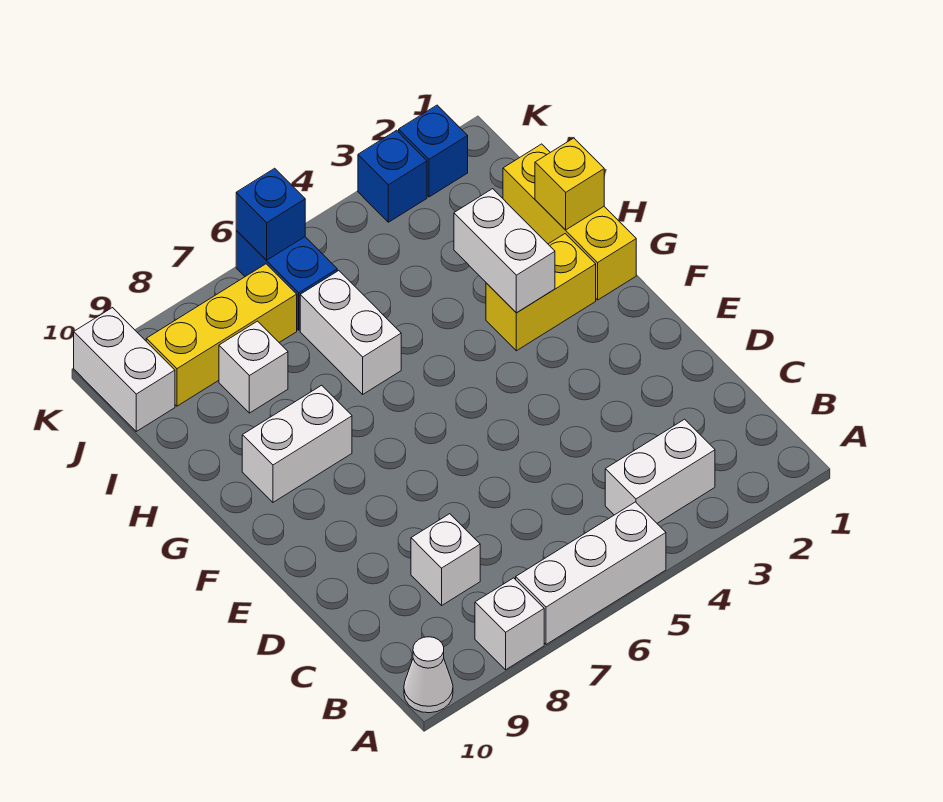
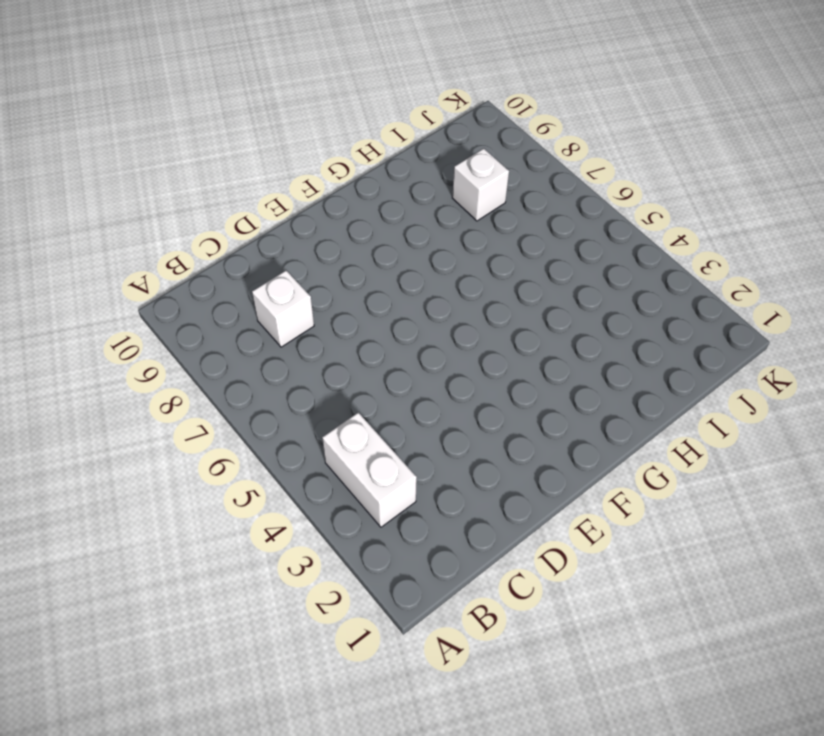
none -> white brick A5:A7 level 1
none -> white brick A8 level 1
none -> white cone A10 level 1

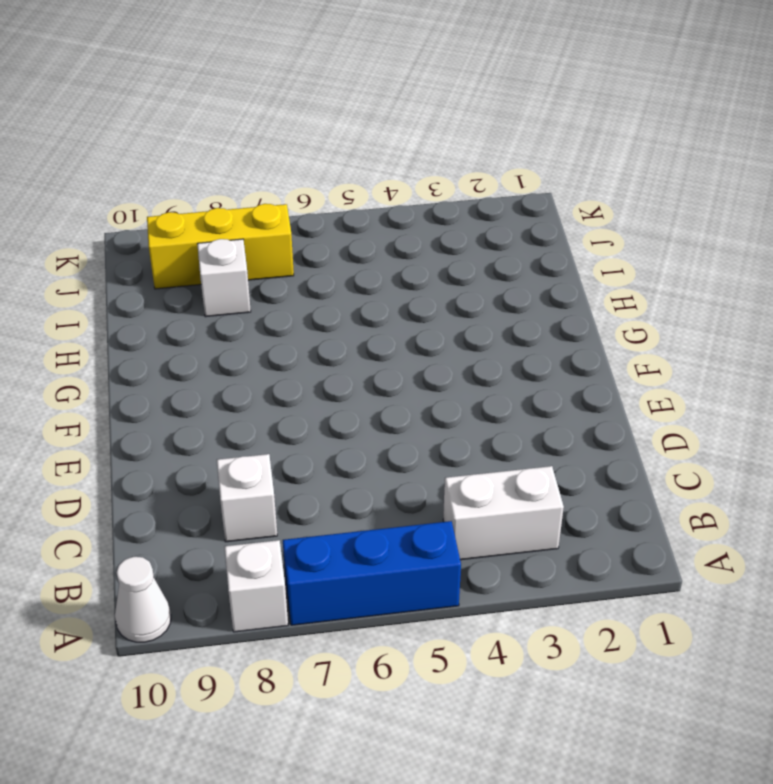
blue brick A5:A7 level 1 -> white brick A5:A7 level 1
none -> yellow brick G1:I1 level 1
none -> yellow brick G2:G3 level 1
none -> white brick G8:G9 level 1

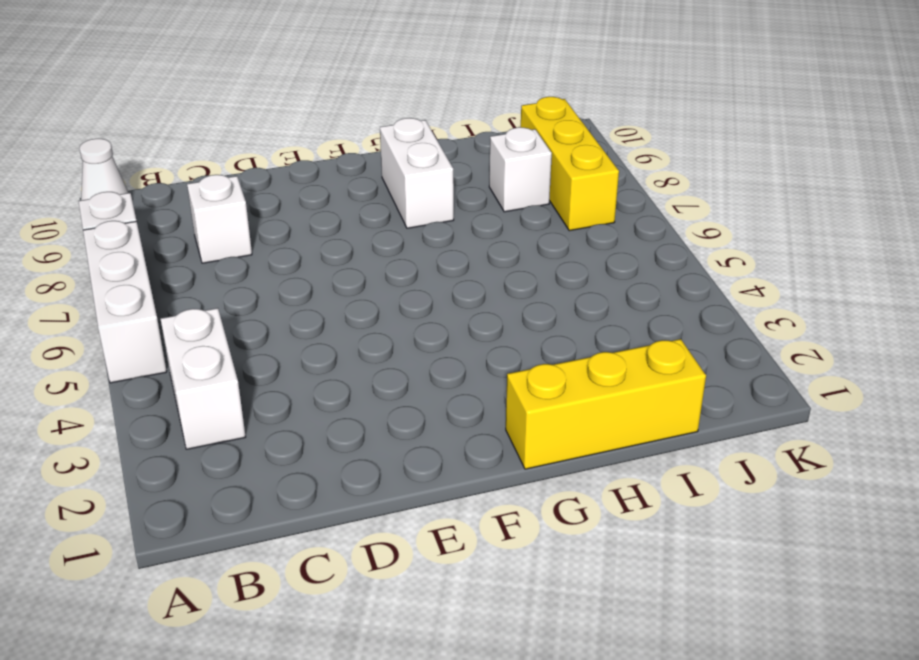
none -> yellow brick G2:G3 level 1
none -> white brick H6:I6 level 1
none -> blue brick J6:K6 level 1

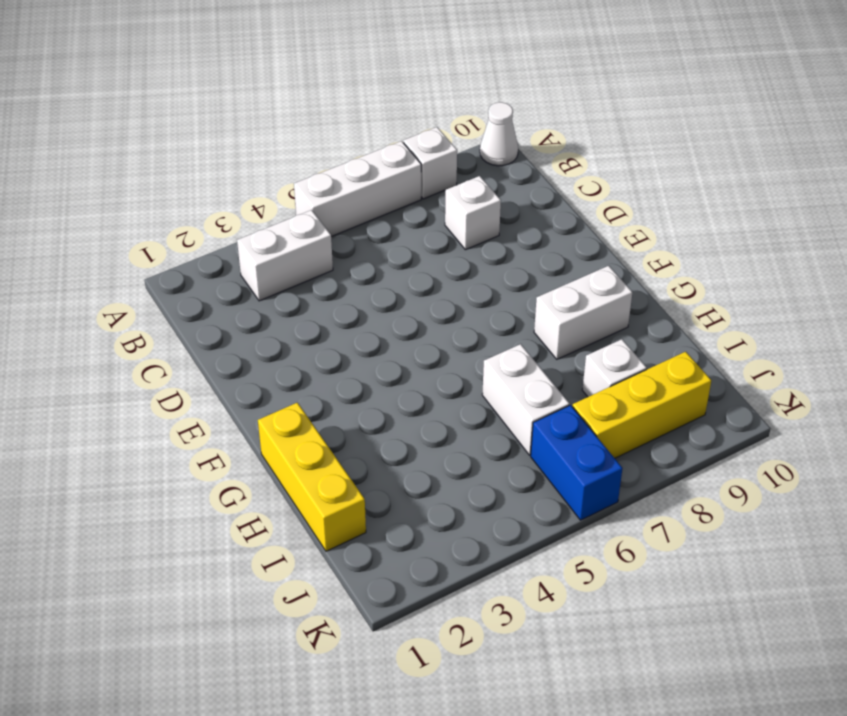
none -> yellow brick G2:G3 level 1
none -> white brick J10:K10 level 1
none -> blue brick K2 level 1

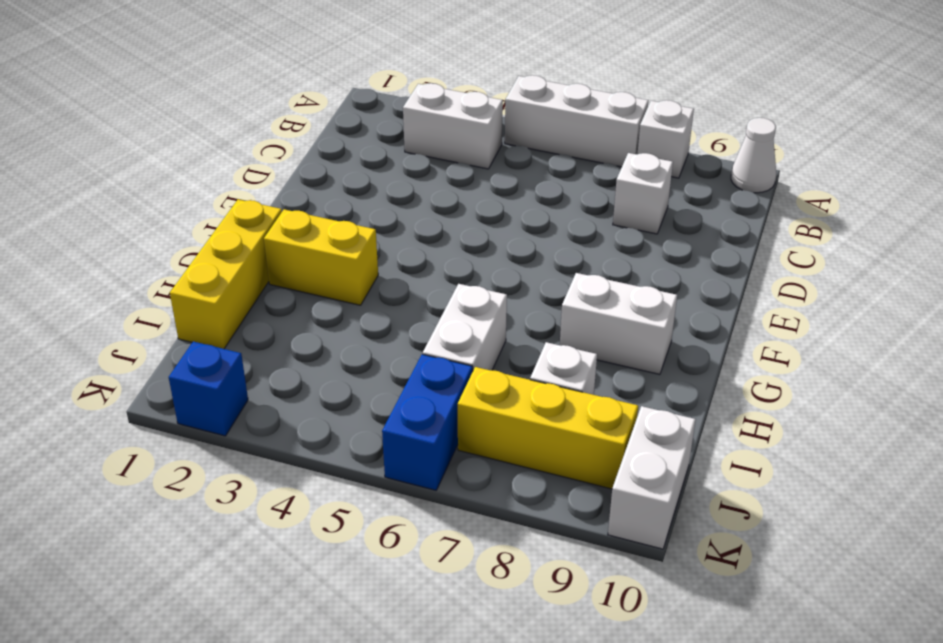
none -> blue brick K3 level 1
none -> white brick G3:H3 level 2
none -> yellow brick H1 level 2

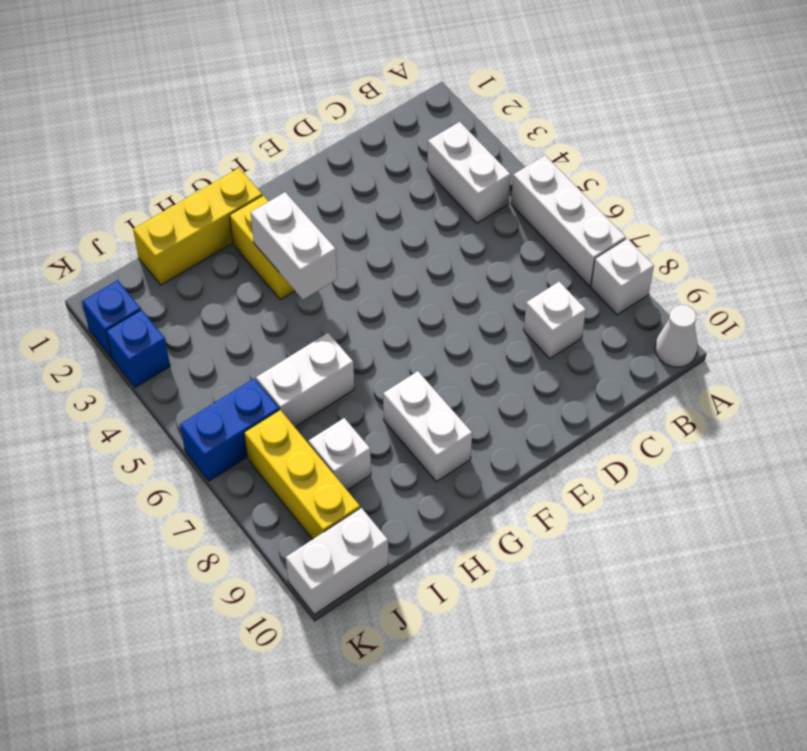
white brick G3:G4 level 2 -> white brick G3:H3 level 2
none -> yellow brick H1 level 2
none -> blue brick K6 level 2

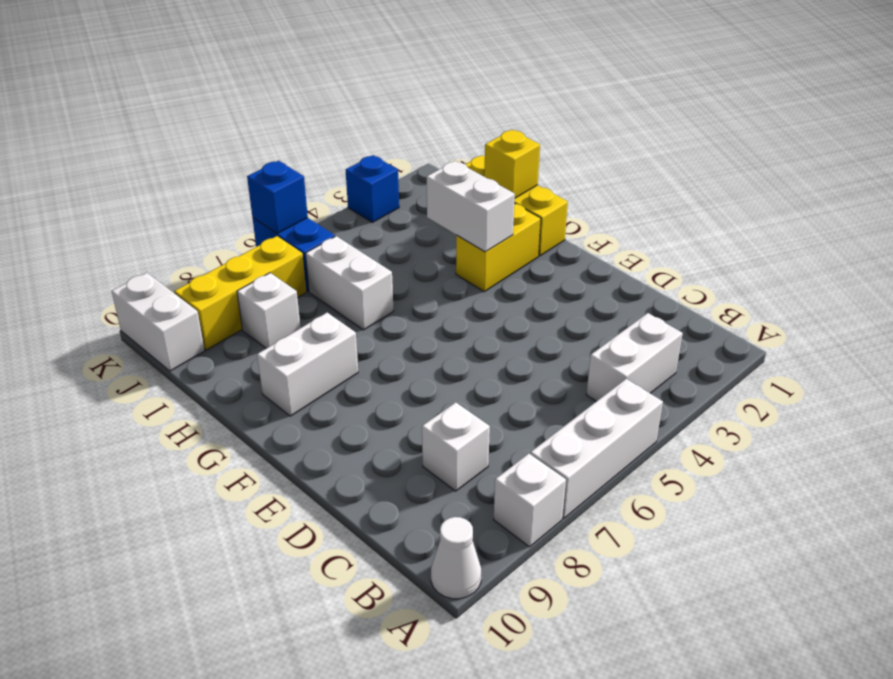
none -> blue brick K2 level 1

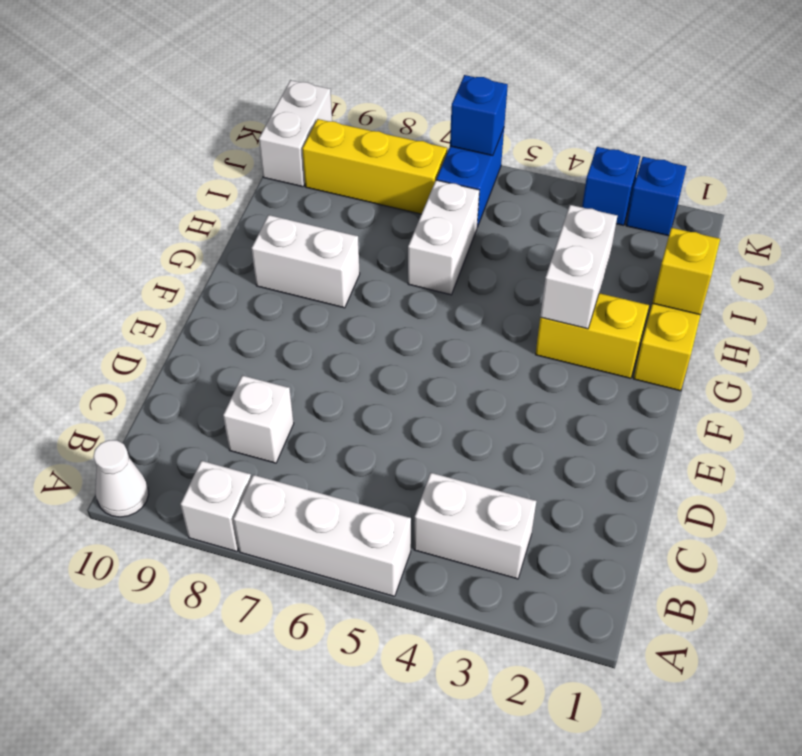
none -> white brick I8 level 1

